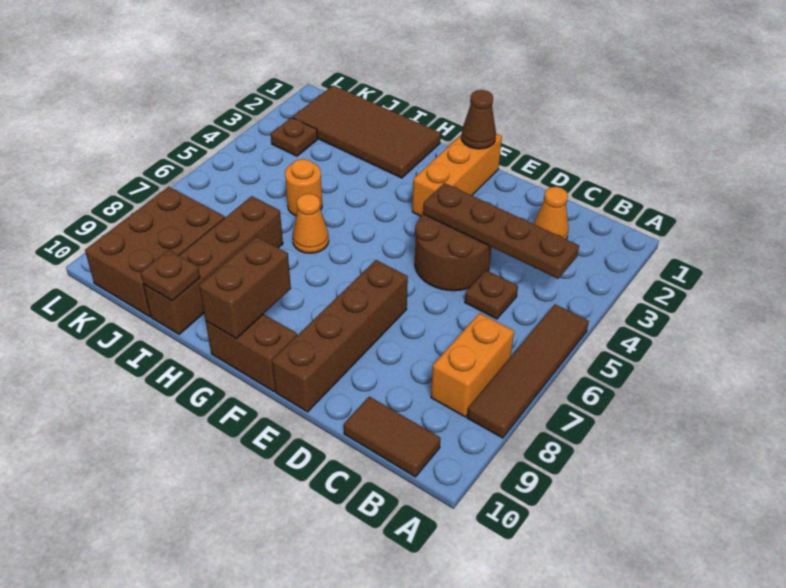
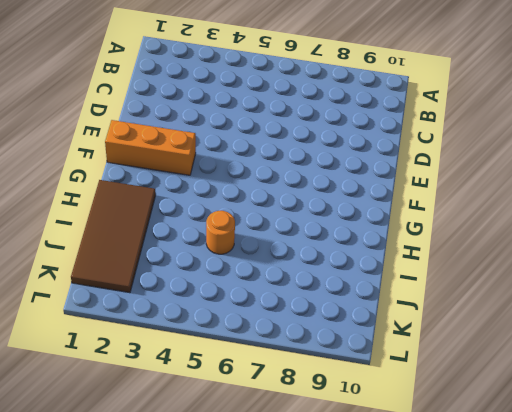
none -> brown tile A5:A8 level 1
none -> orange brick B7:B8 level 1
none -> brown tile B10:C10 level 1

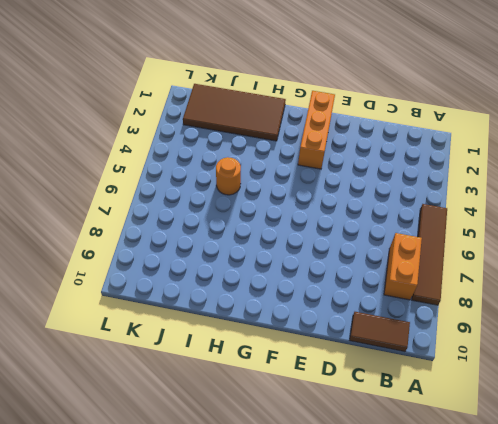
none -> orange cone C2 level 1
none -> brown plate C5 level 1
none -> brown round brick D4:E5 level 1

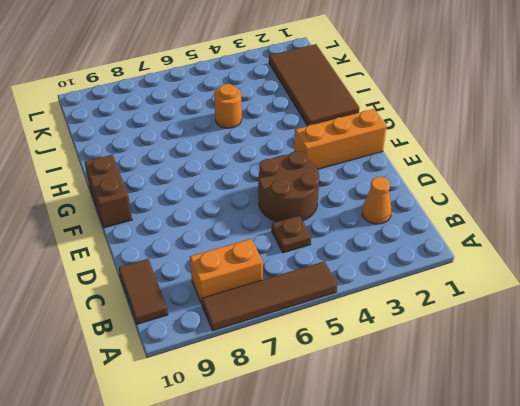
none -> brown brick E7:E10 level 1
none -> orange cone H6 level 1
none -> brown brick I7:I10 level 1

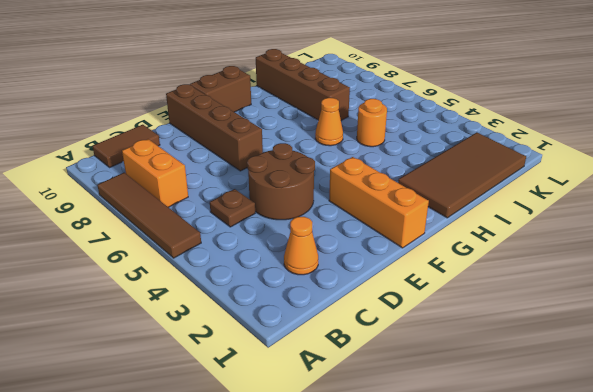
none -> brown brick J8:K10 level 1
none -> brown plate K3 level 1
none -> brown plate B4:E4 level 2

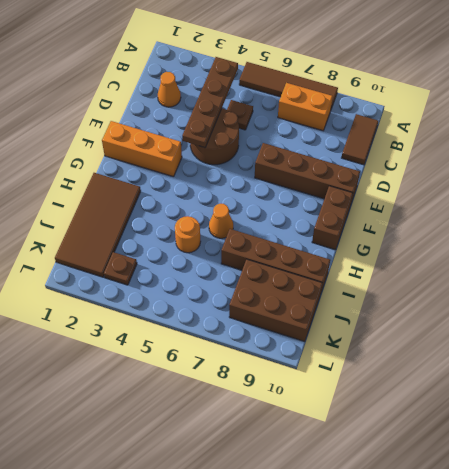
none -> brown cone F1 level 2
none -> brown brick G9:G10 level 2
none -> brown plate I10 level 2

